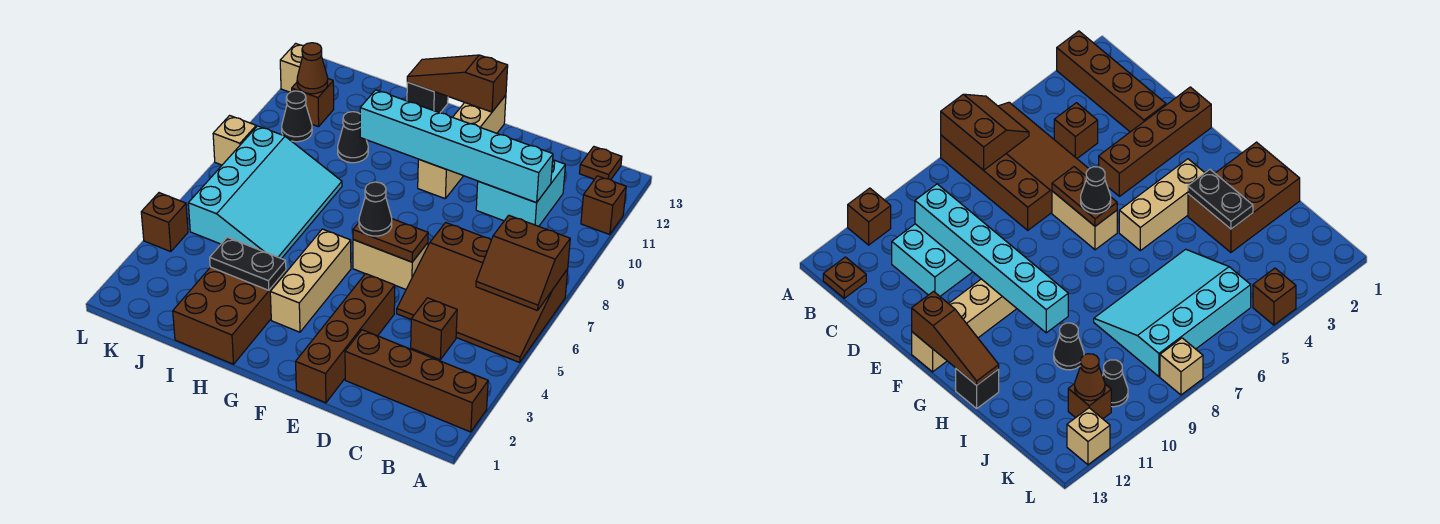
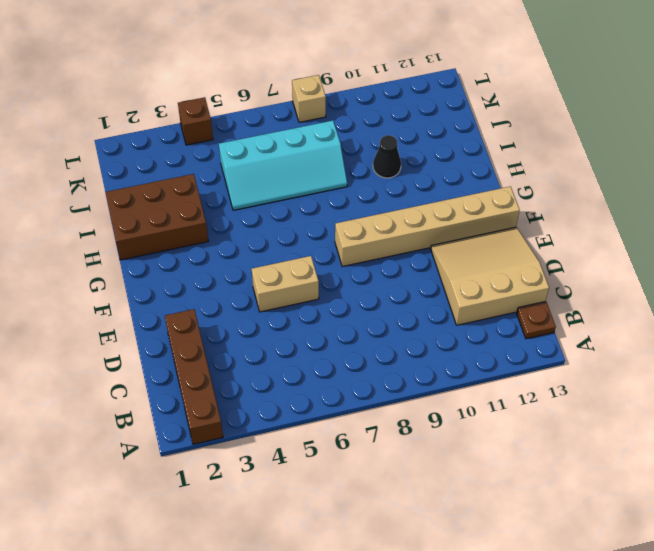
tan slope C11:E13 level 1 top C -> cyan brick C10:D11 level 1
tan brick E5:E6 level 1 -> tan brick E6:F6 level 1
tan brick F8:F13 level 1 -> tan brick F10:F13 level 1
cyan slope I5:J8 level 1 top J -> cyan slope I5:K8 level 1 top K
none -> brown slope A5:D7 level 1 top 7
none -> brown brick A11 level 1
none -> brown brick C4 level 1

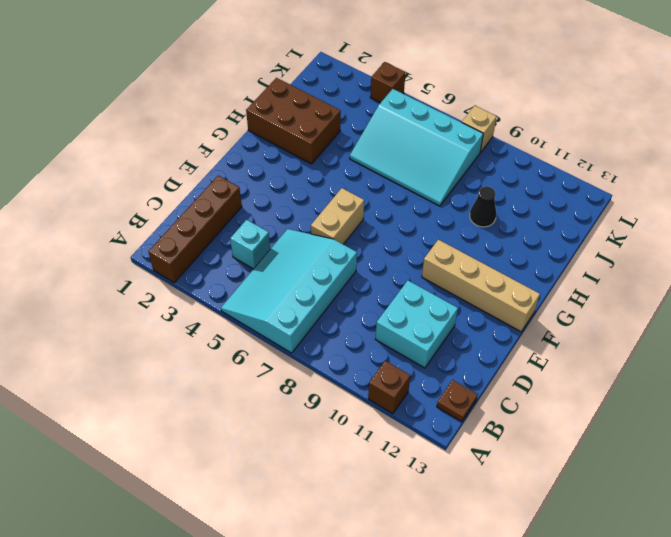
cyan slope A5:D7 level 1 top 7 -> brown slope A5:D7 level 1 top 7
cyan brick C4 level 1 -> brown brick C4 level 1
none -> brown brick E1:E4 level 1
none -> tan brick G3:G5 level 1
none -> black brick H13 level 1

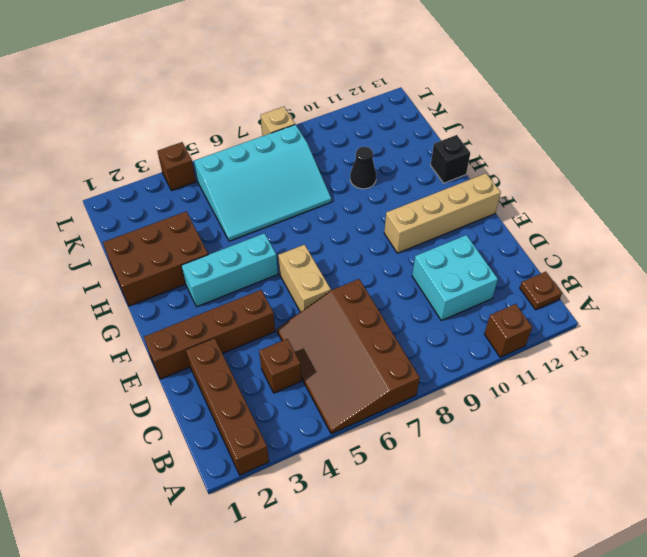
cyan brick G3:G5 level 1 -> tan brick G3:G5 level 1
none -> black cone K10 level 1
none -> brown brick K11 level 1
none -> tan brick L12 level 1

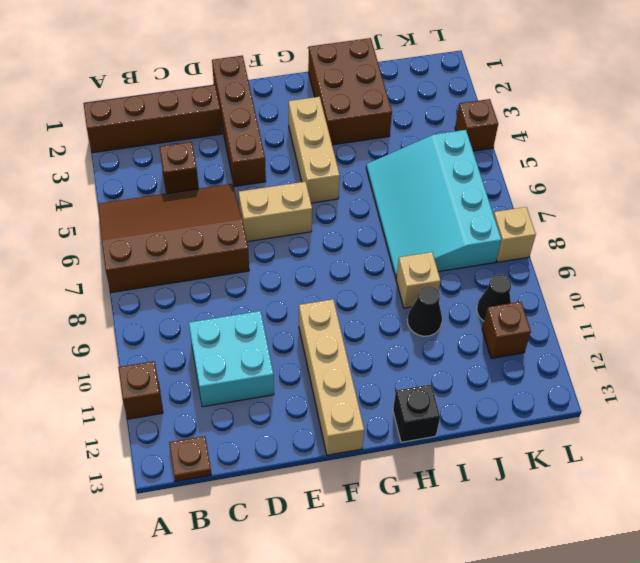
tan brick I9 level 1 -> tan brick L12 level 1
none -> brown slope A6:B7 level 2 top 7
none -> cyan brick C10:H10 level 2
none -> brown plate E6:F6 level 2

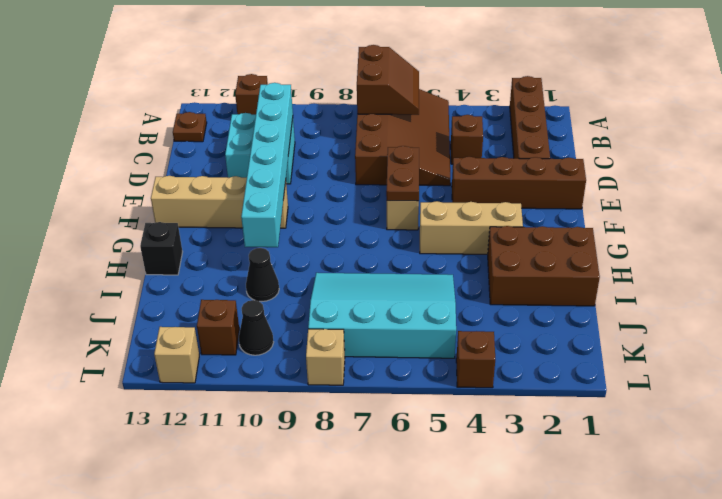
none -> brown slope F13:H13 level 2 top F
none -> black plate H3:I3 level 2
none -> brown cone K11 level 2

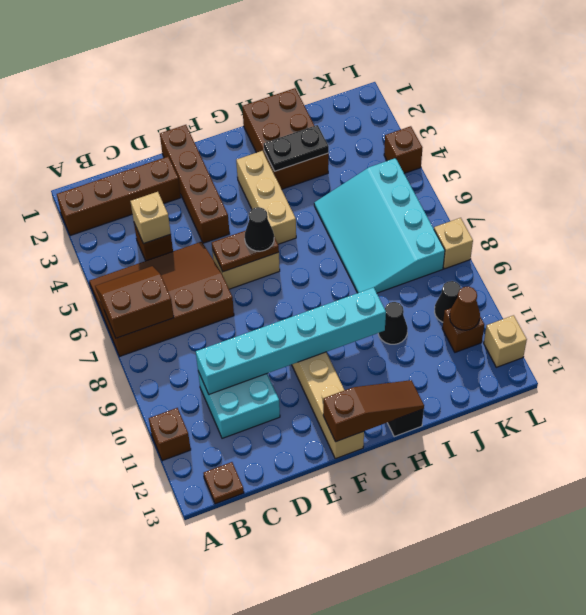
tan brick C4 level 2 -> none

